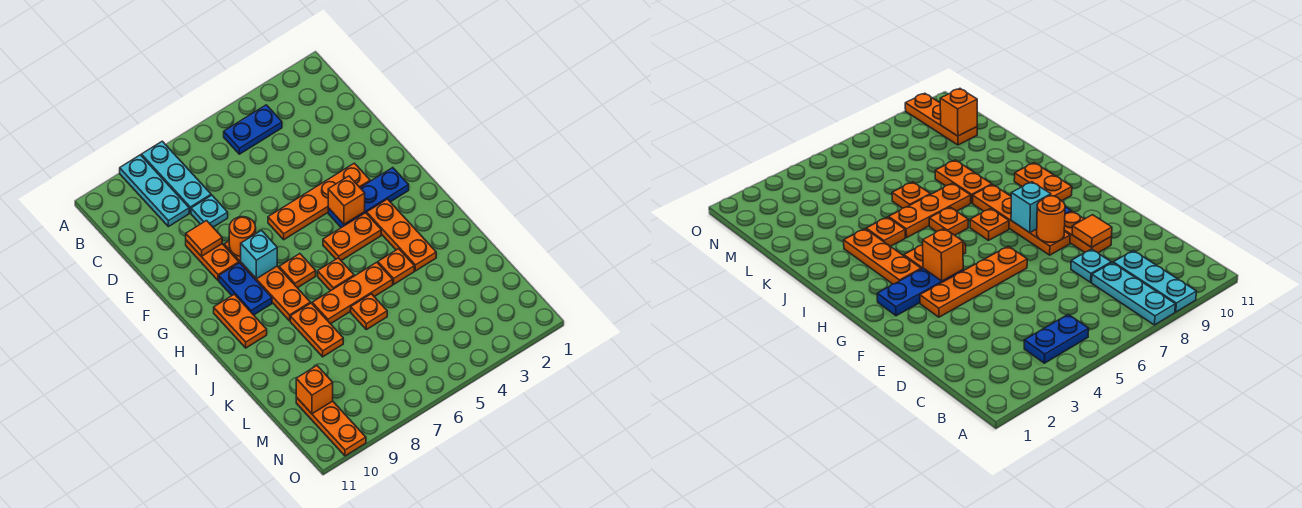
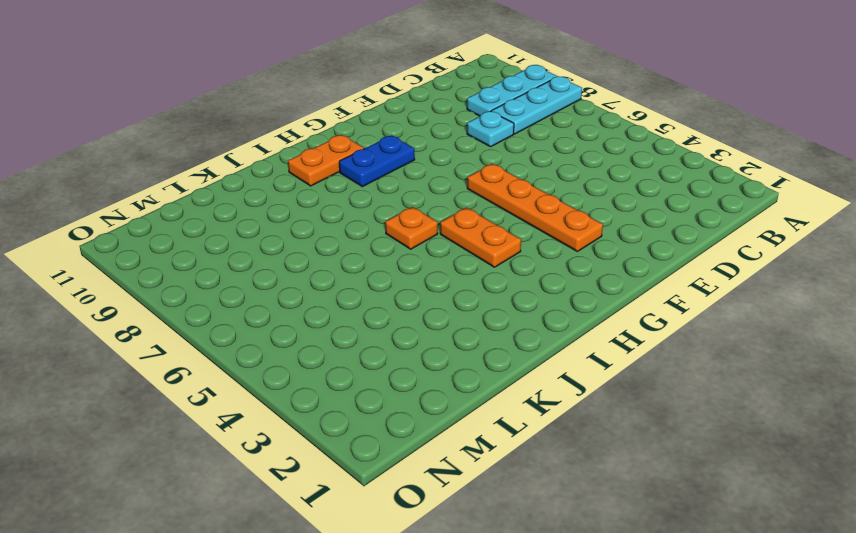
none -> blue plate B4:B5 level 1
none -> orange plate E9:F9 level 1
none -> orange plate F8:I8 level 1

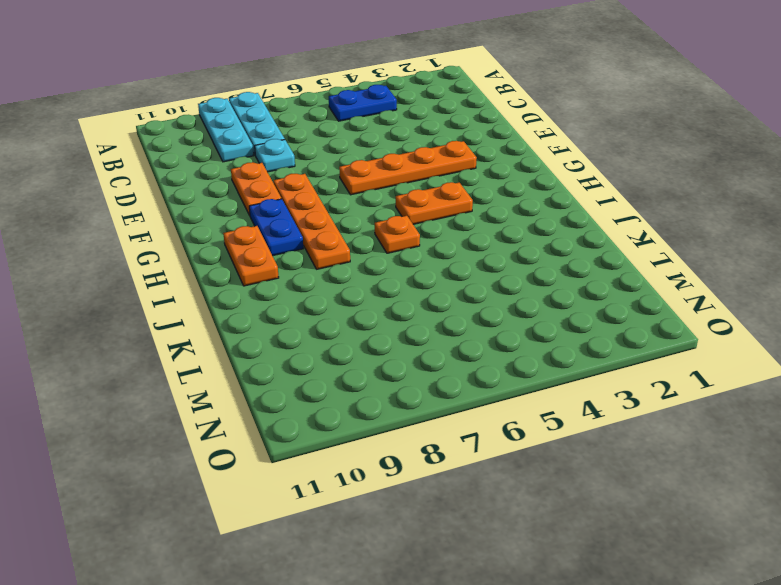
none -> blue plate G2:G4 level 1
none -> orange plate H3:J3 level 1
none -> orange plate H7 level 1

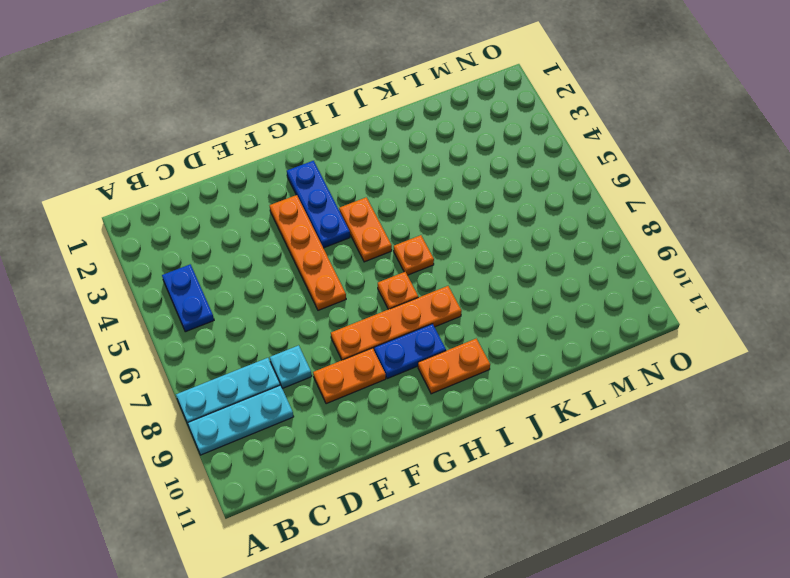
none -> orange plate H3:J3 level 1
none -> orange plate J4 level 1
none -> orange plate J5:J7 level 1

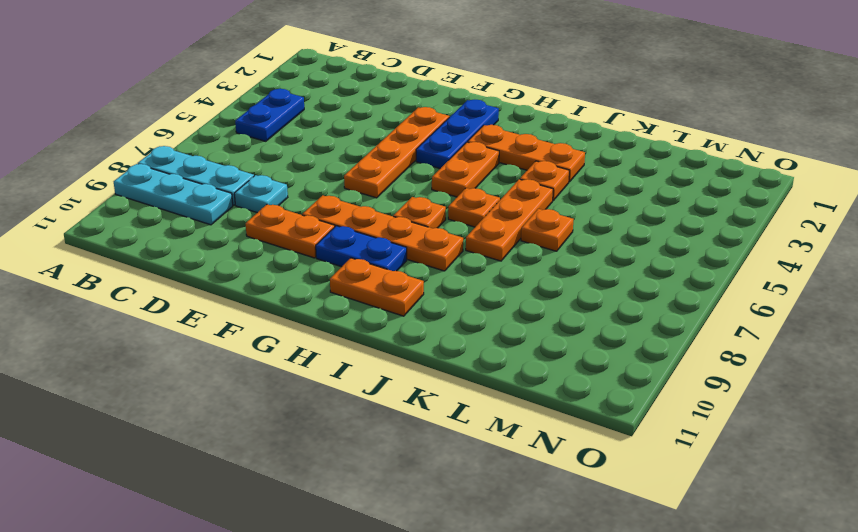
none -> orange plate J8:K8 level 1
none -> orange plate M10:O10 level 1
none -> orange tile E9 level 2

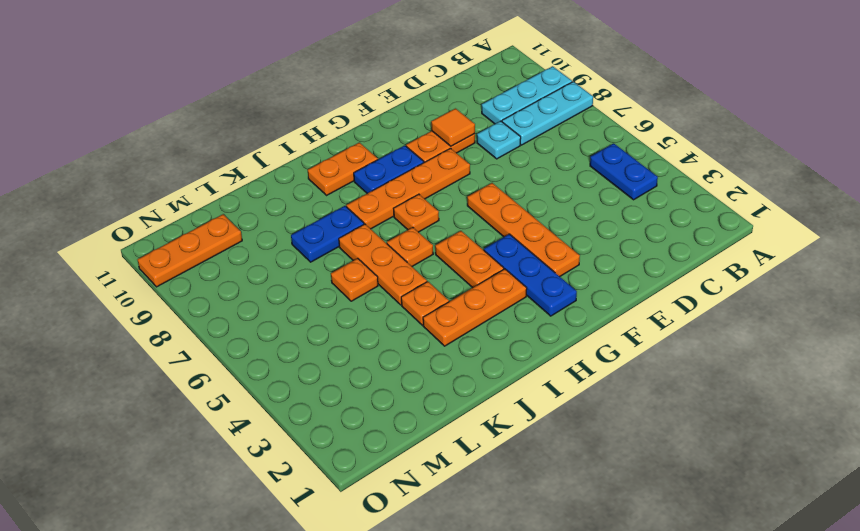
blue plate J8:K8 level 1 -> orange plate J8:K8 level 1
none -> orange round brick F8 level 2
none -> orange brick G4 level 2
none -> cyan brick G8 level 2

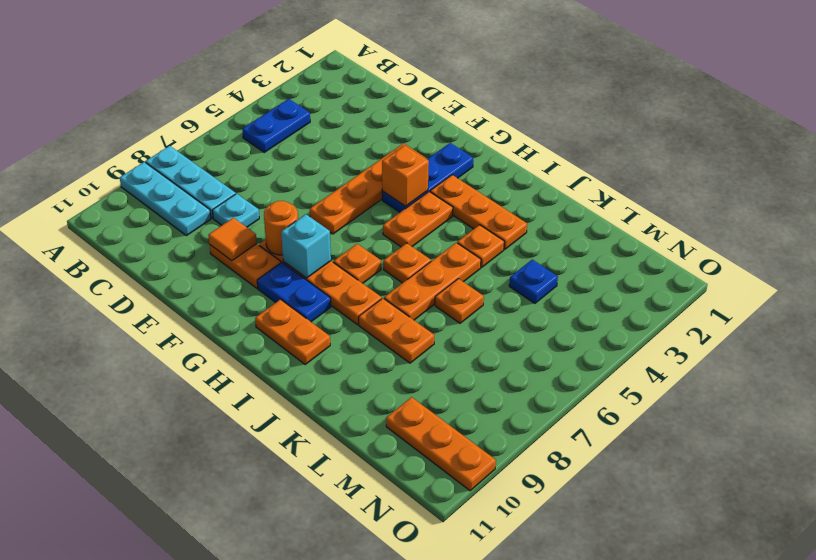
blue plate L4 level 1 -> none
none -> orange brick M10 level 2

